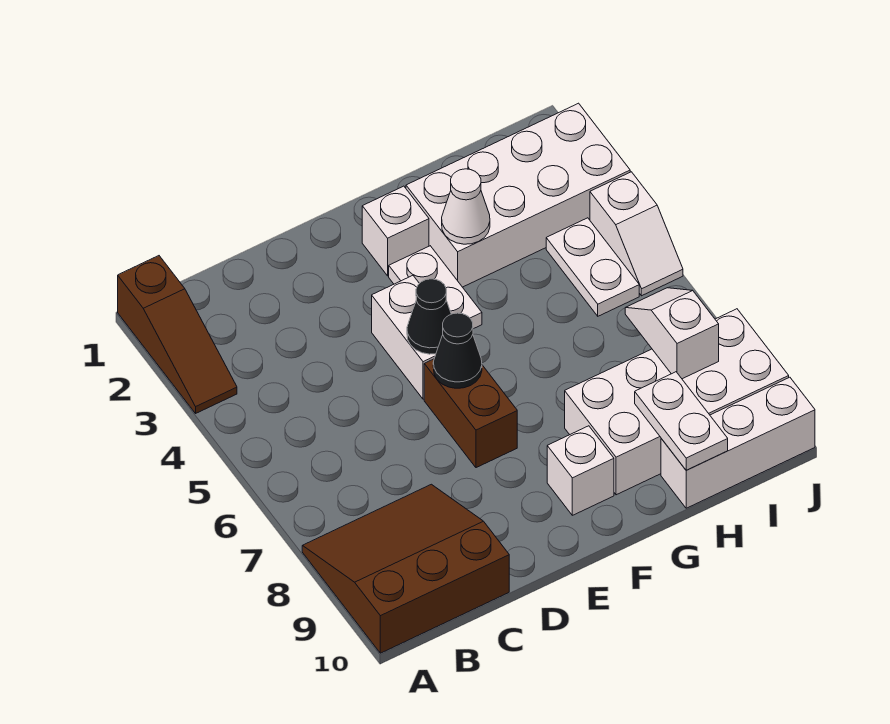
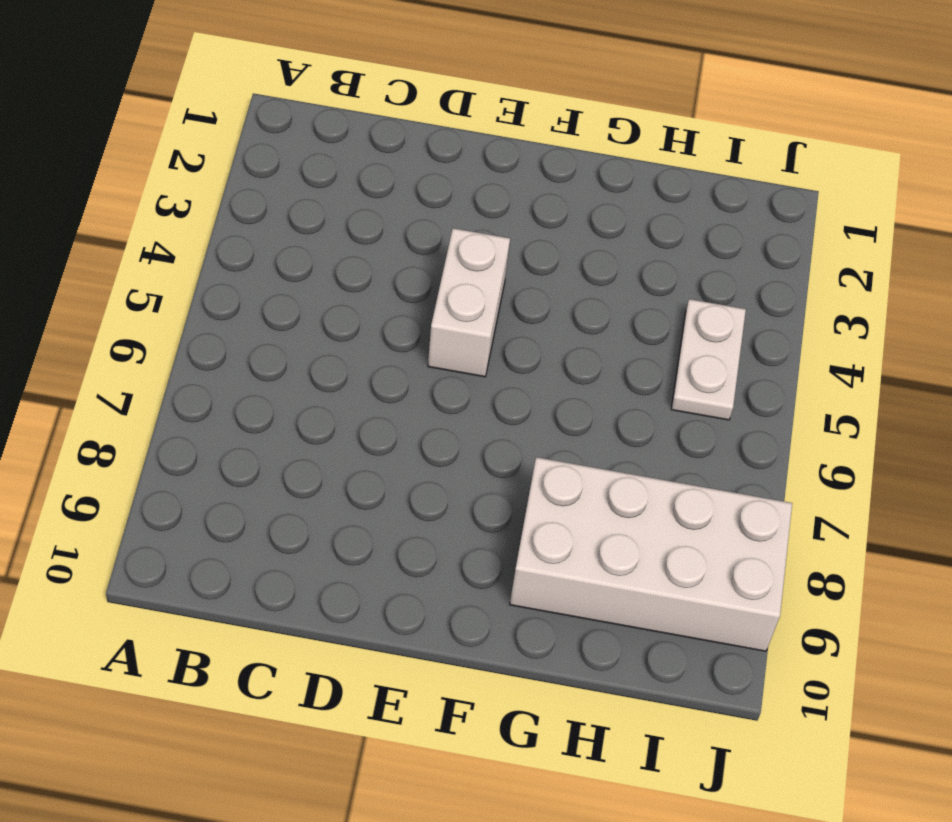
none -> brown slope A1:A3 level 1 top 1
none -> brown slope A8:C10 level 1 top 10
none -> brown brick E6:E7 level 1

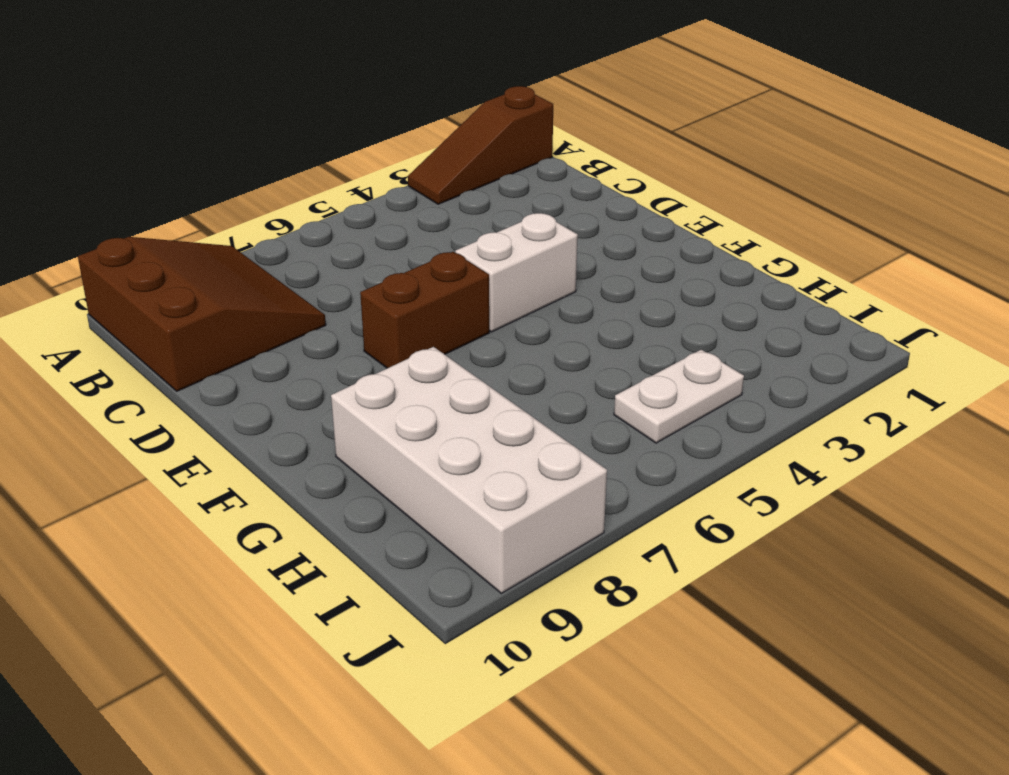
none -> white brick F2 level 1
none -> white plate F3:F4 level 1
none -> white brick F9 level 1

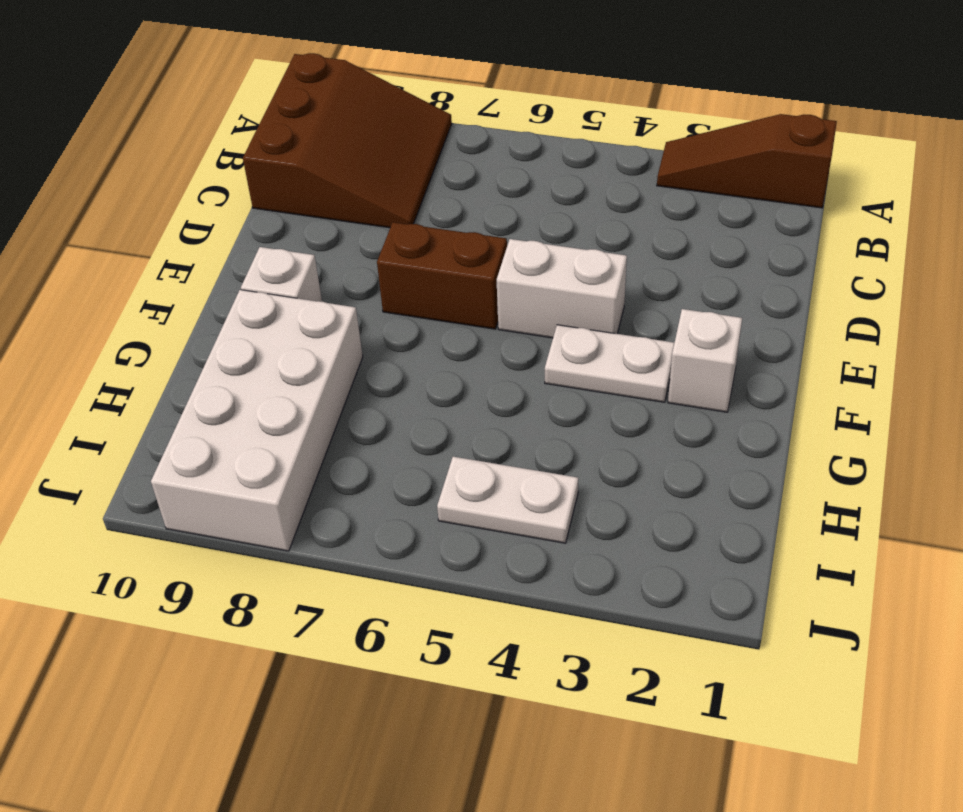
none -> white brick G2:J3 level 1
none -> white brick H10:J10 level 1
none -> white slope J4:J5 level 1 top 4

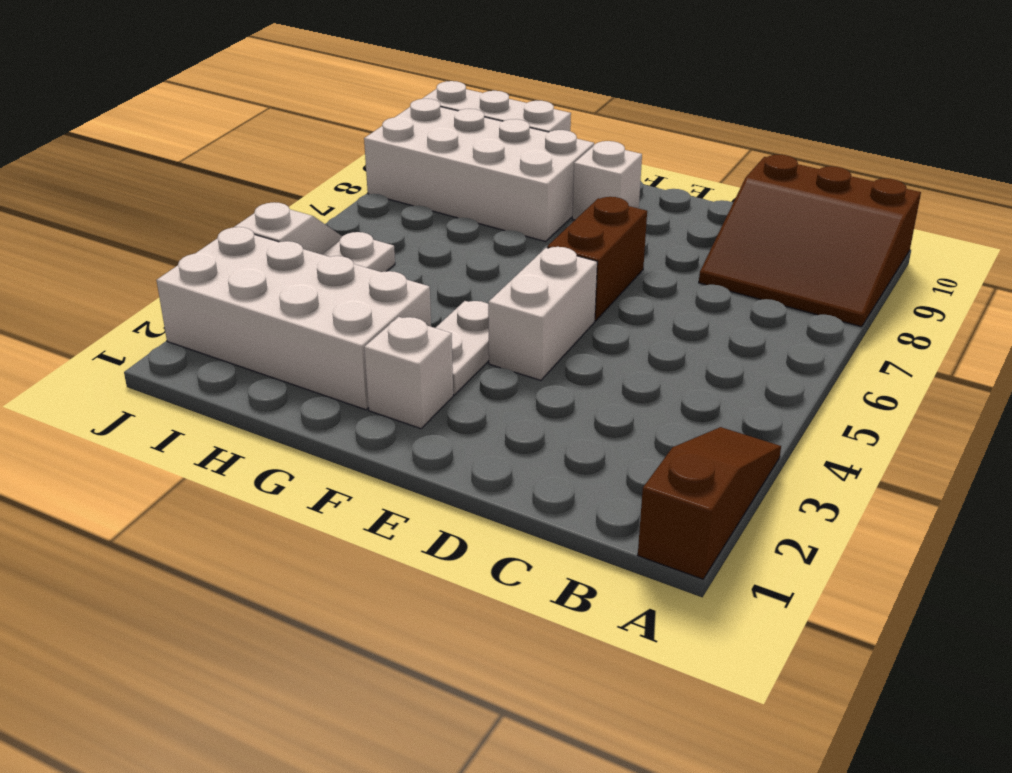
none -> black cone E5 level 2
none -> black cone E6 level 2
none -> white cone G3 level 2

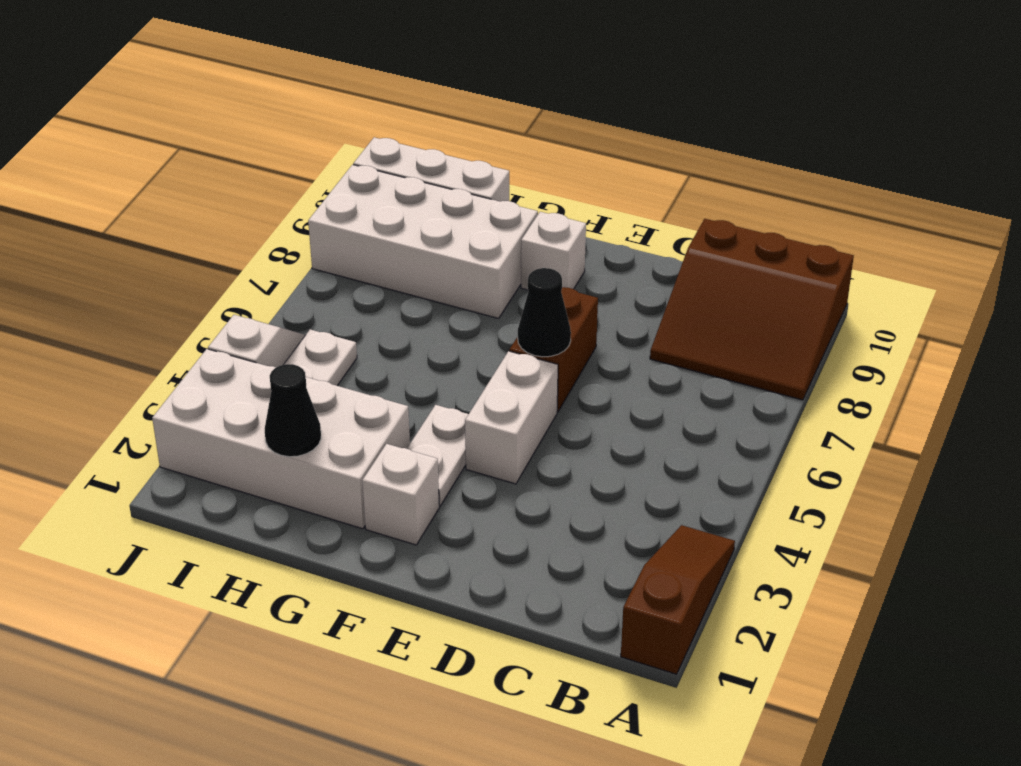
black cone H2 level 2 -> black cone E5 level 2
none -> white cone G3 level 2
none -> white plate H9:H10 level 2
none -> white slope I7:I8 level 2 top 8

